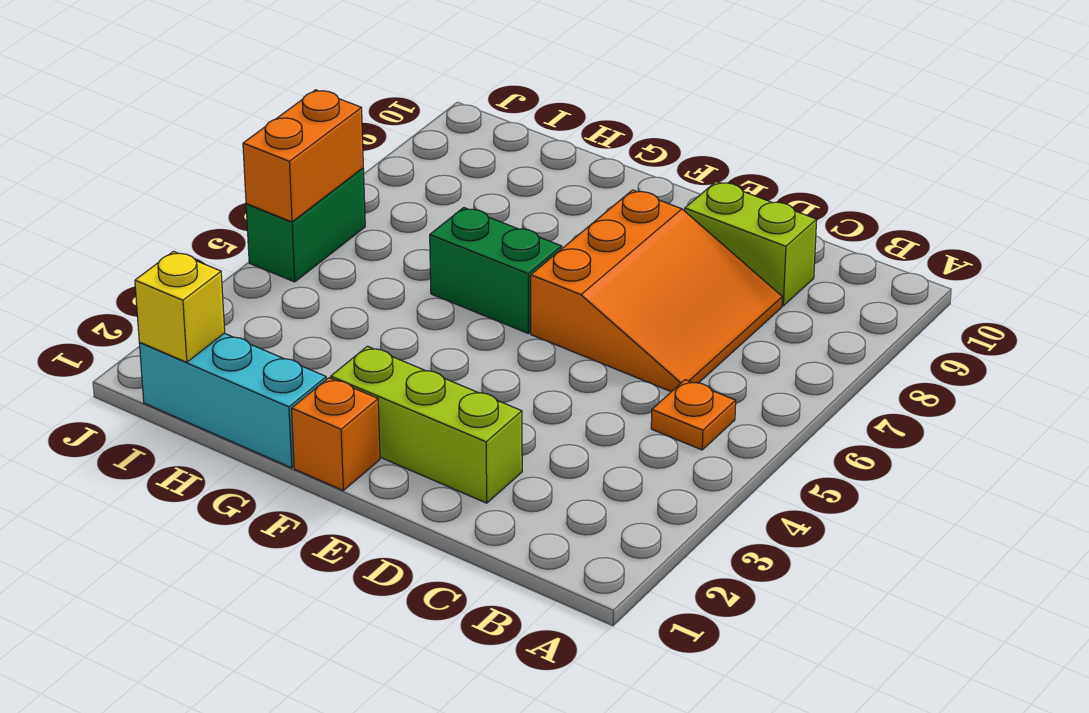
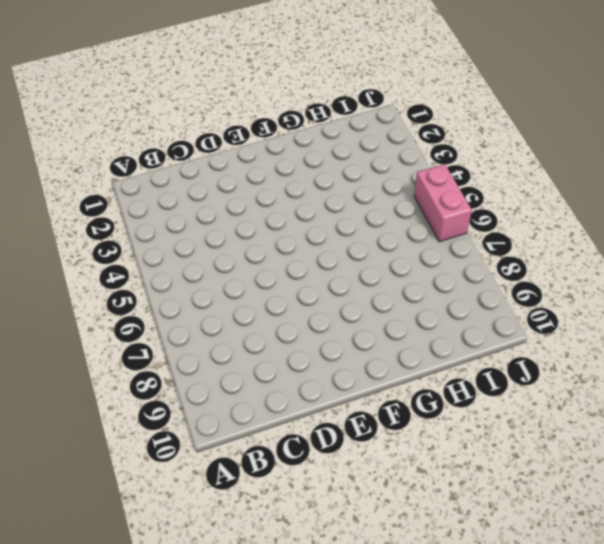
pink brick J5:J6 level 1 -> green brick J5:J6 level 1
none -> orange plate B5 level 1
none -> orange slope C6:E8 level 1 top E

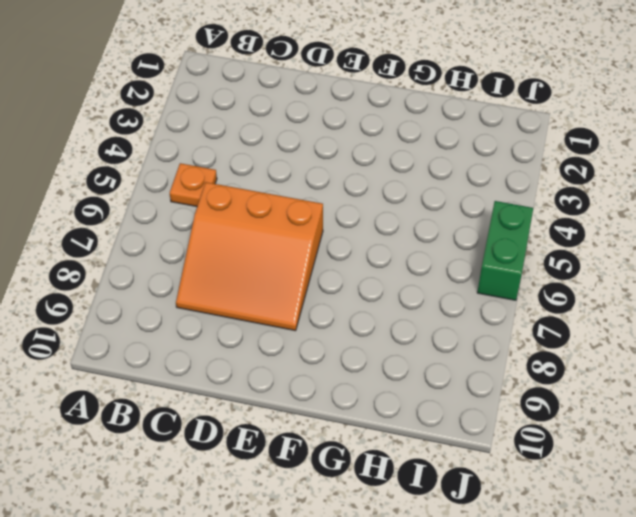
orange slope C6:E8 level 1 top 6 -> orange slope C6:E8 level 1 top E
none -> lime brick C9:D9 level 1
none -> lime brick D2:F2 level 1

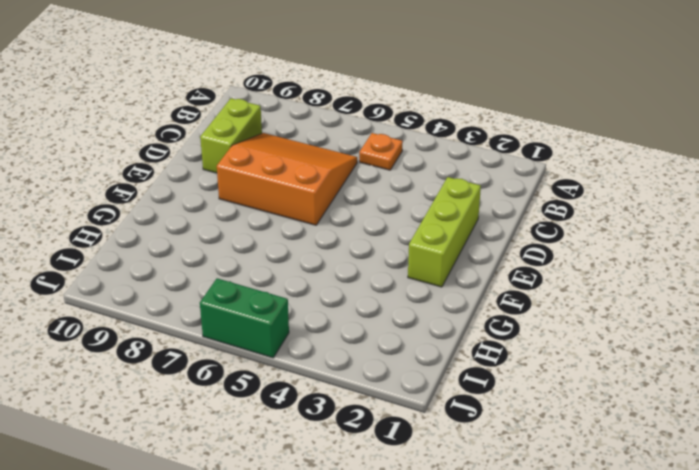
none -> orange brick F1 level 1
none -> green brick F6:G6 level 1

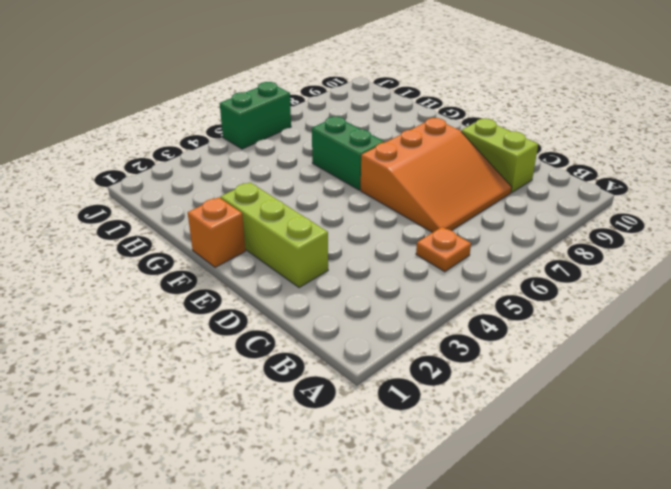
none -> cyan brick G1:I1 level 1
none -> yellow brick I1 level 2

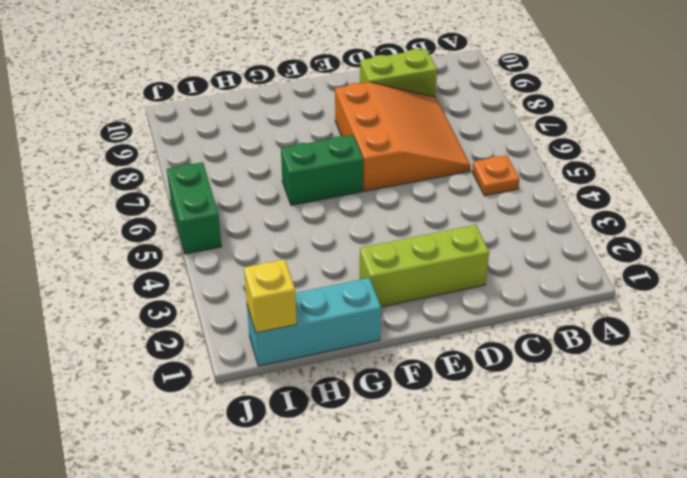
none -> orange brick F1 level 1
none -> orange brick J5:J6 level 2

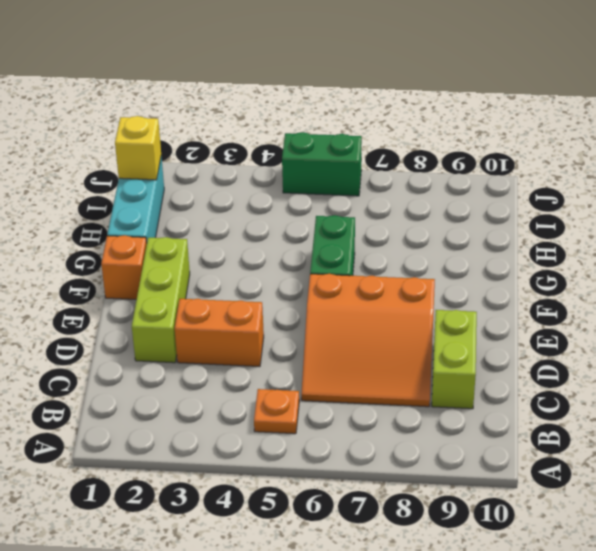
orange brick D3:D4 level 1 -> orange brick J5:J6 level 2

